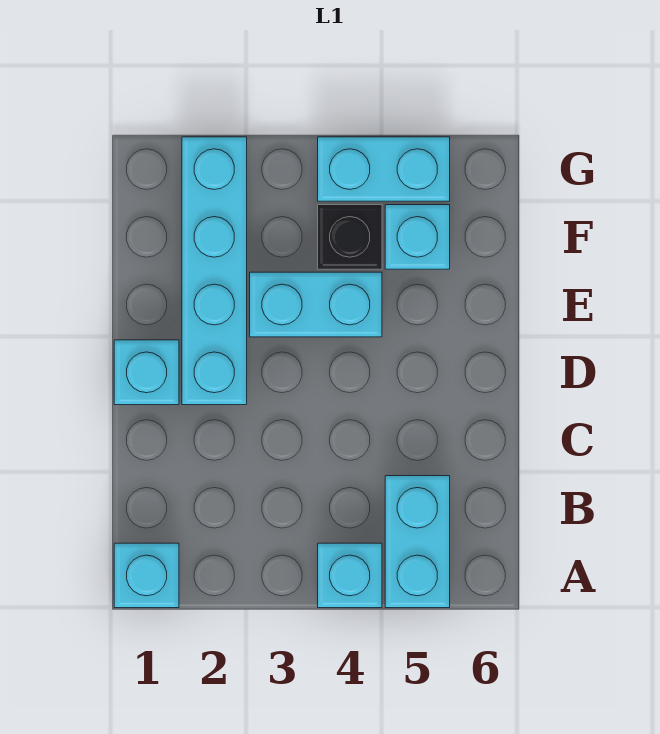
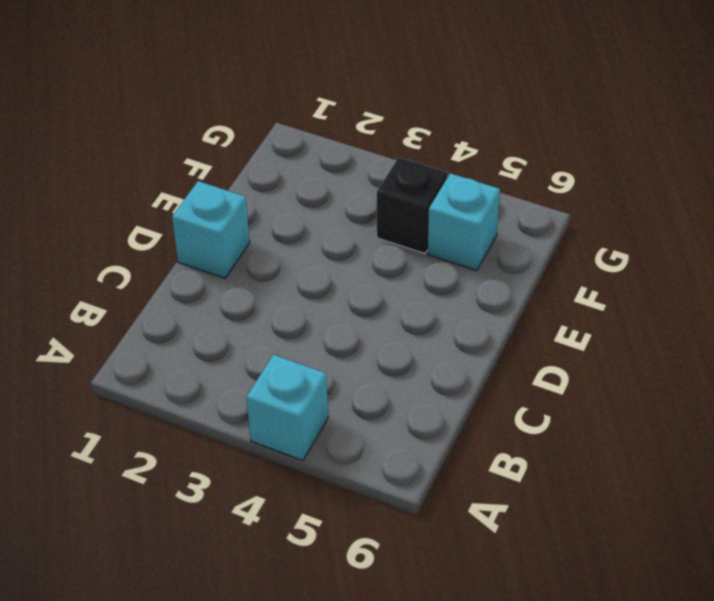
none -> cyan brick A1 level 1
none -> cyan brick A5:B5 level 1

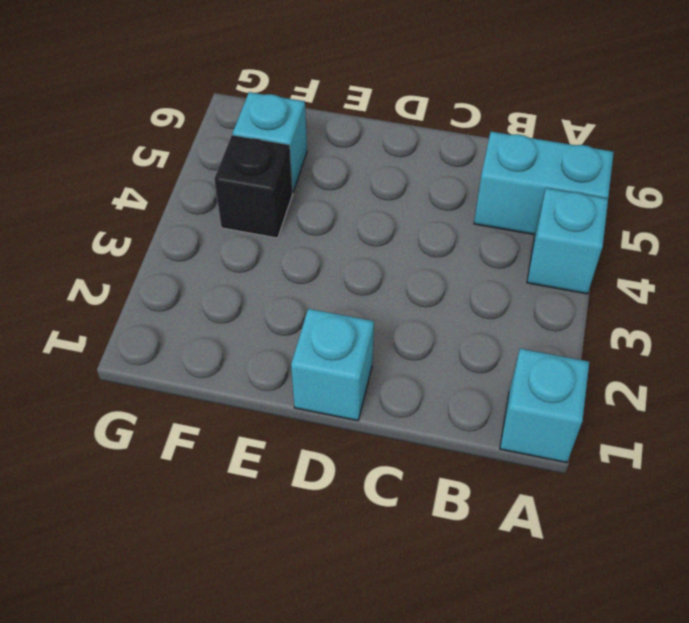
none -> cyan brick D2:G2 level 1
none -> cyan brick E3:E4 level 1

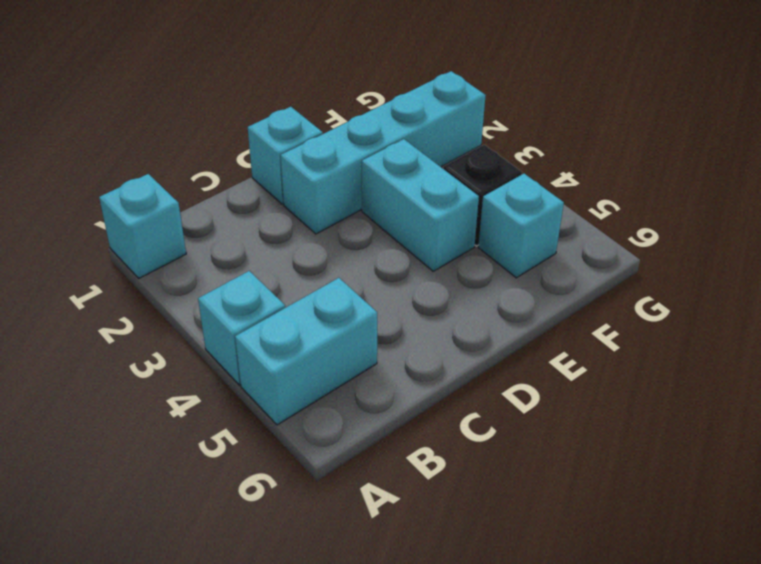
none -> cyan brick G4:G5 level 1

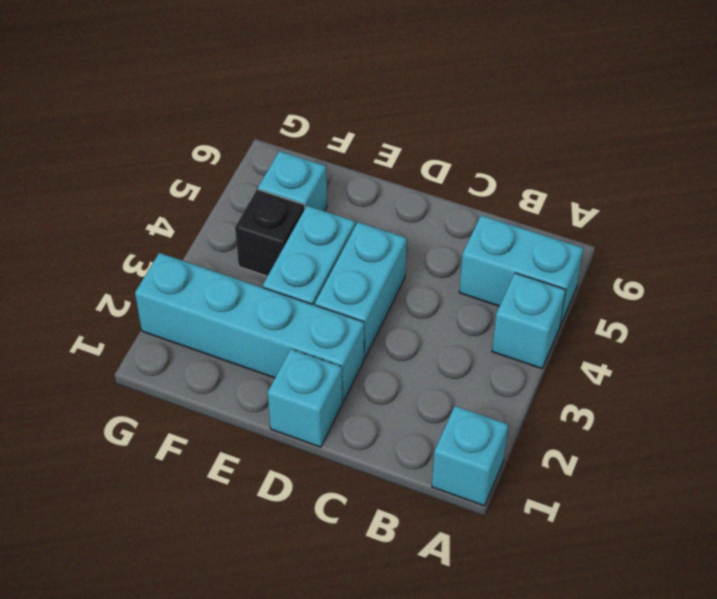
cyan brick D3:D4 level 1 -> cyan brick G4:G5 level 1

